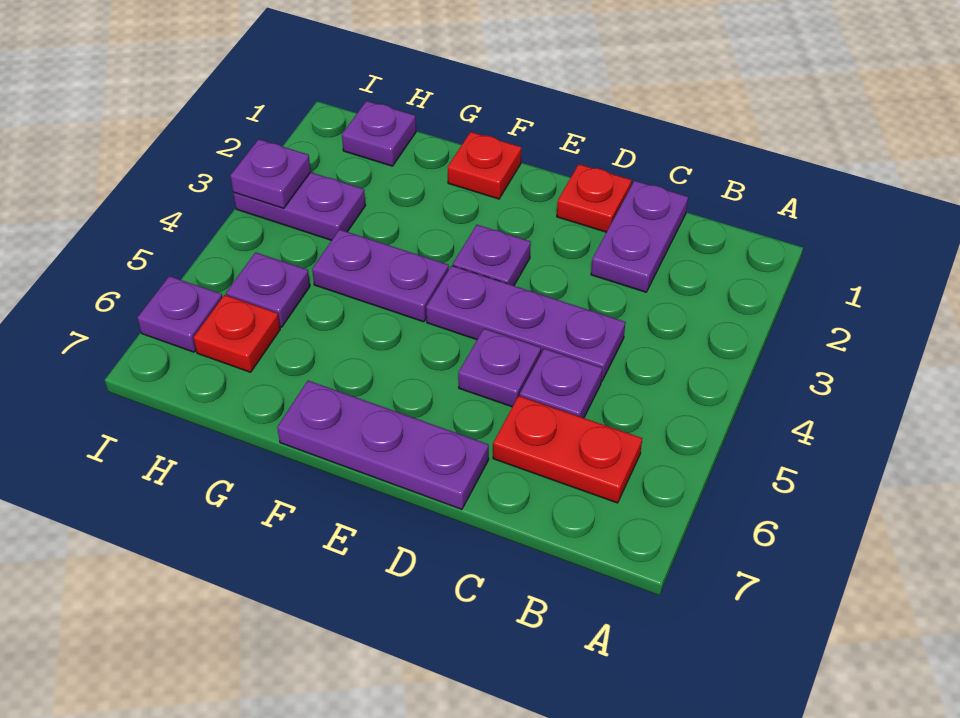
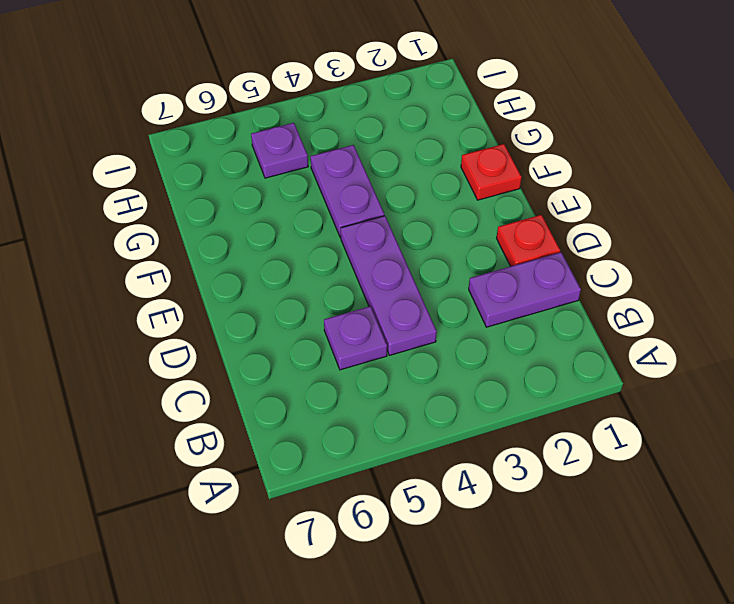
none -> red plate B6:C6 level 1
none -> purple plate D5 level 1
none -> purple plate D7:F7 level 1

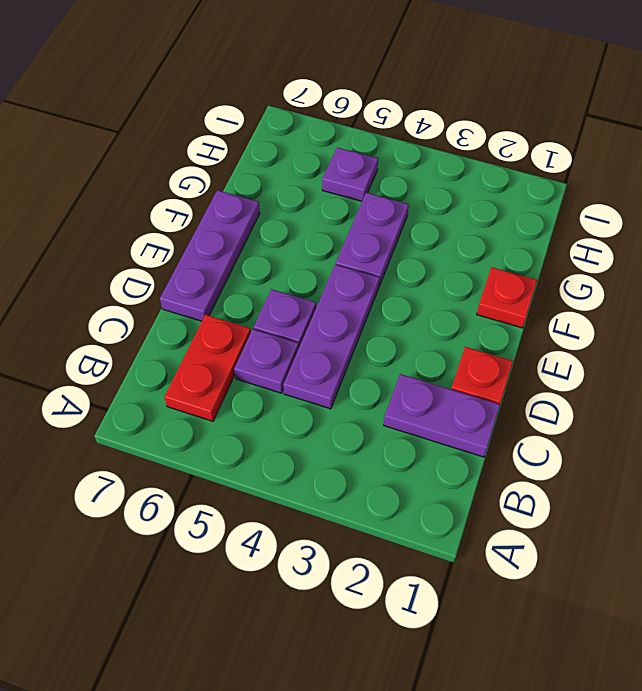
none -> purple plate E3 level 1
none -> purple plate H1 level 1
none -> purple plate H3:I3 level 1

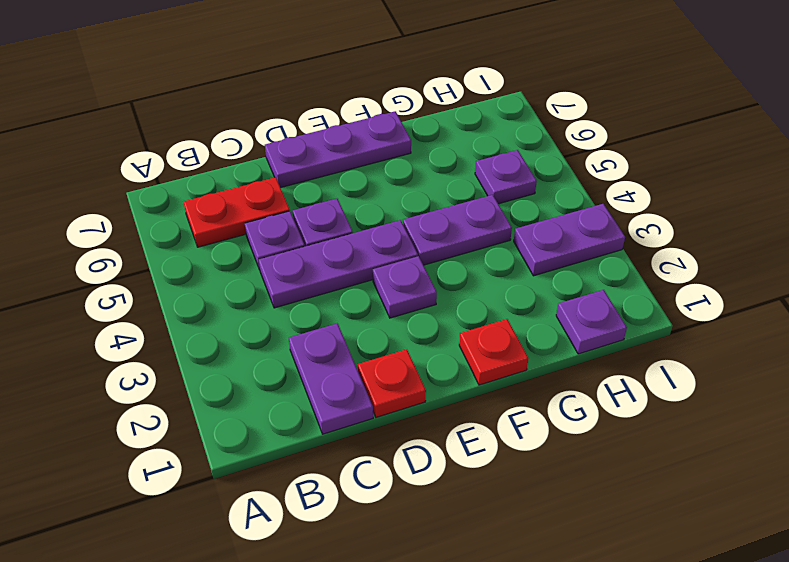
none -> red plate H6 level 1
none -> purple plate I6 level 1
none -> purple plate I3 level 2

